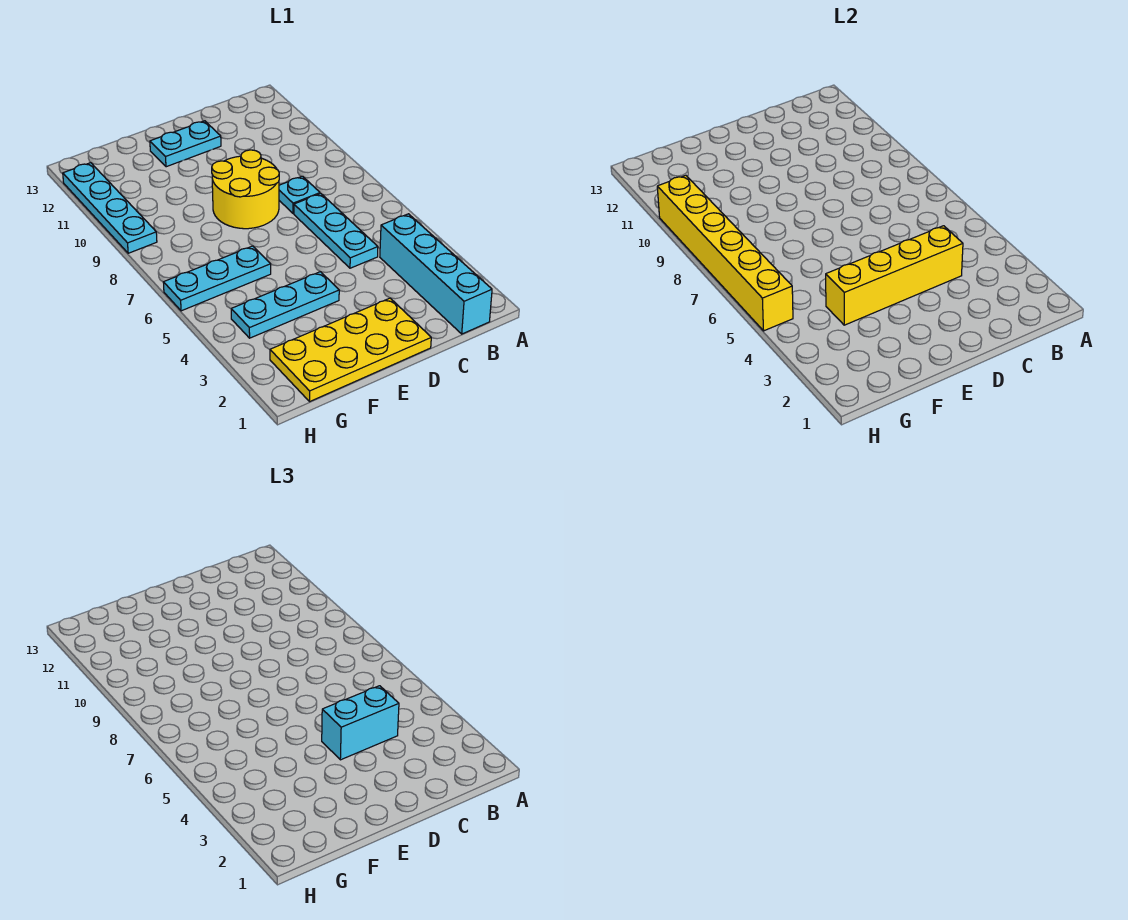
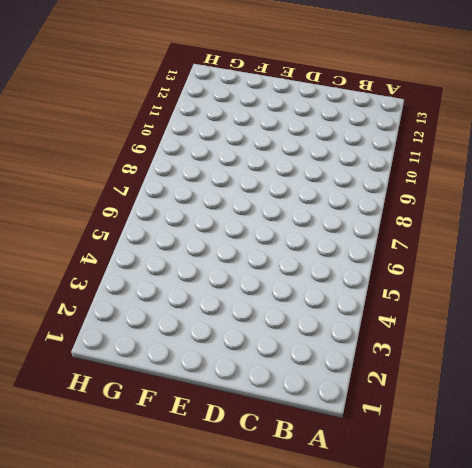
none -> cyan brick B1:B4 level 1
none -> cyan plate C5:C7 level 1
none -> cyan plate C8 level 1

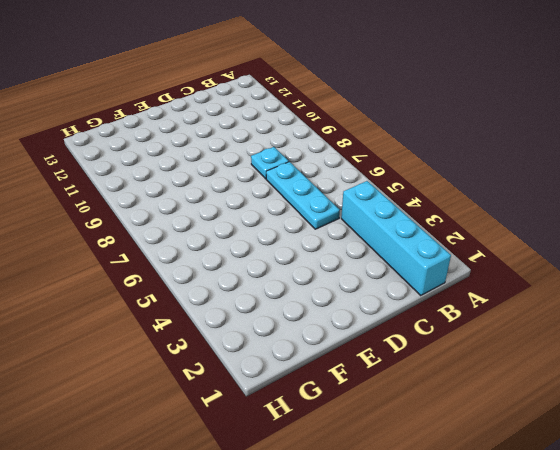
none -> yellow plate D1:G2 level 1
none -> yellow round brick D8:E9 level 1
none -> cyan plate D12:E12 level 1

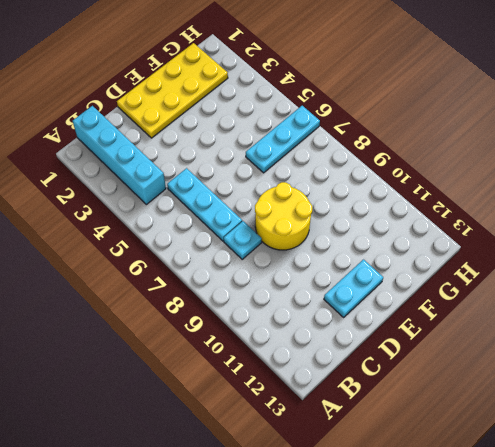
none -> cyan plate E4:G4 level 1
none -> cyan plate H9:H12 level 1
none -> yellow brick C4:F4 level 2

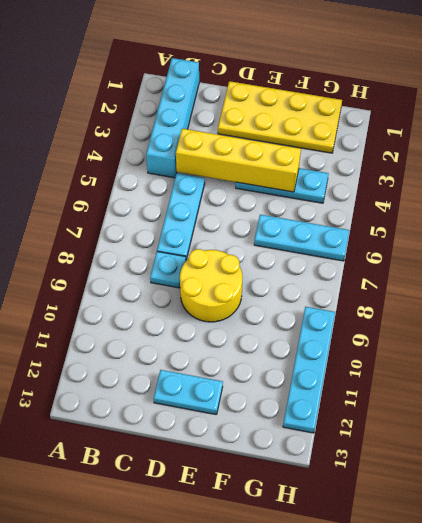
none -> yellow brick H5:H10 level 2
none -> cyan brick C4:D4 level 3

